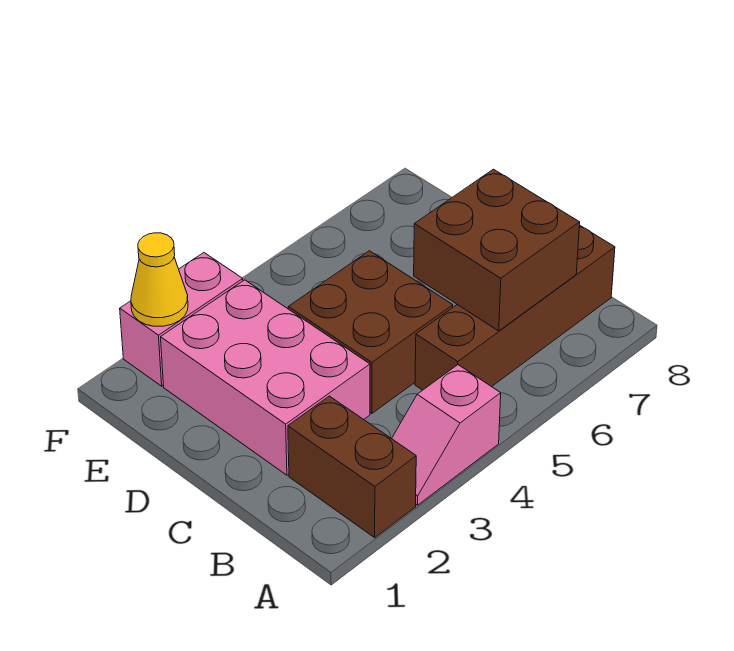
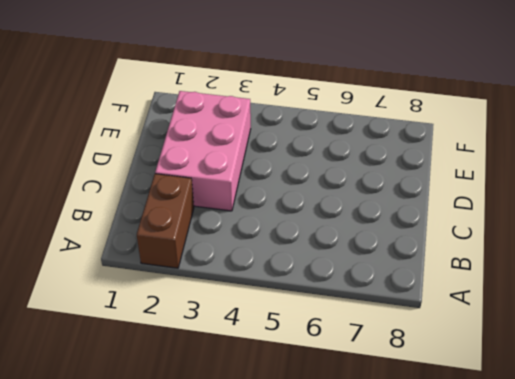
none -> pink slope A3:A4 level 1 top 4
none -> brown brick B5:B8 level 1

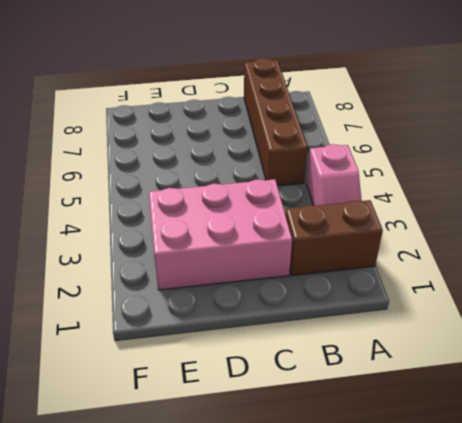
none -> brown brick C4:D5 level 1
none -> pink brick F2:F3 level 1

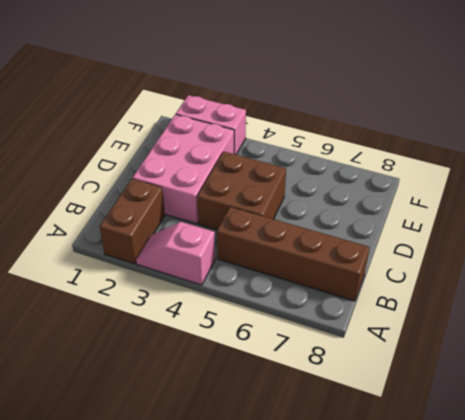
none -> brown brick B6:C7 level 2
none -> yellow cone F2 level 2

